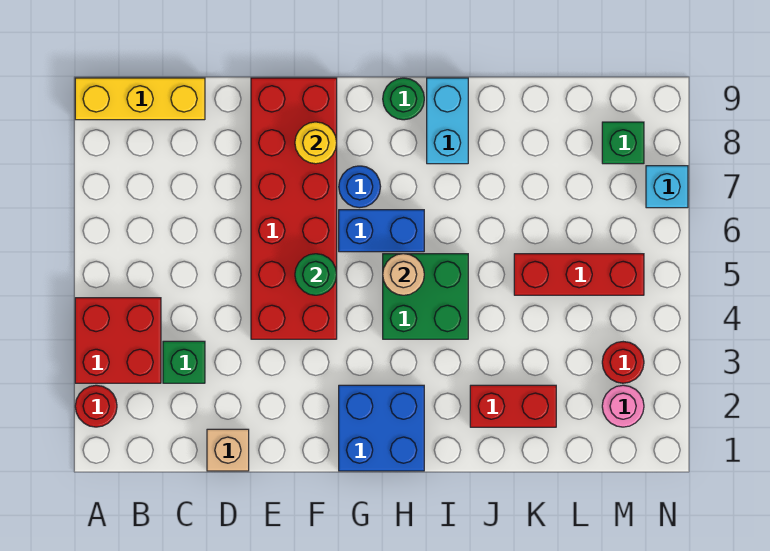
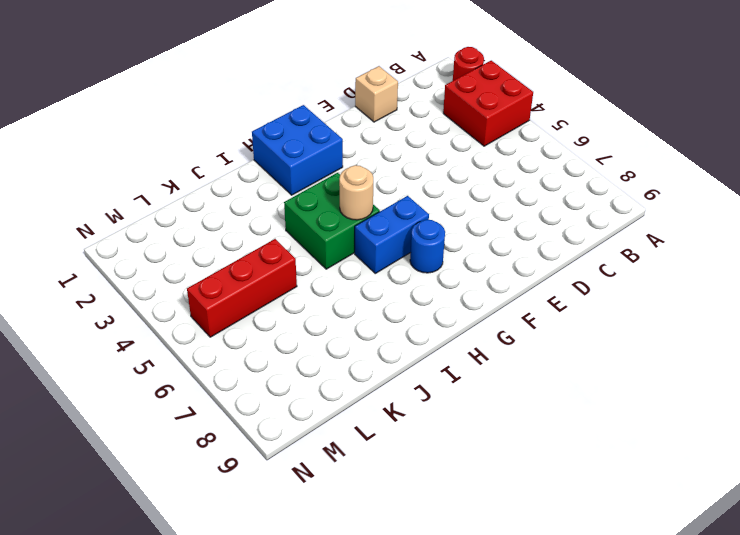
none -> yellow brick A9:C9 level 1
none -> green brick C3 level 1
none -> red brick E4:F9 level 1

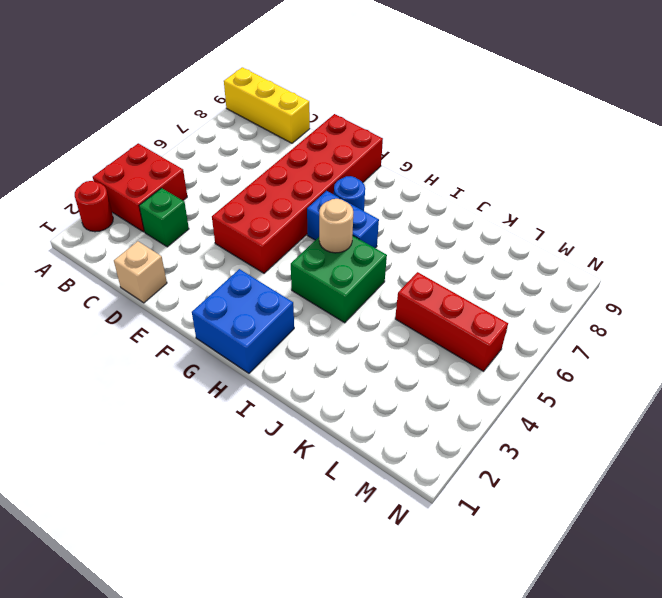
none -> green round brick H9 level 1
none -> cyan brick I8:I9 level 1
none -> red brick J2:K2 level 1

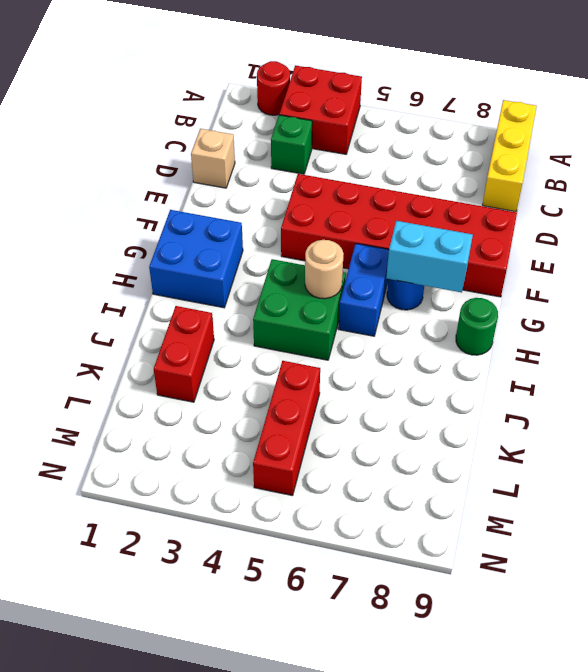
cyan brick G7:G8 level 2 -> cyan brick I8:I9 level 1
none -> pink round brick M2 level 1
none -> red round brick M3 level 1
none -> green brick M8 level 1

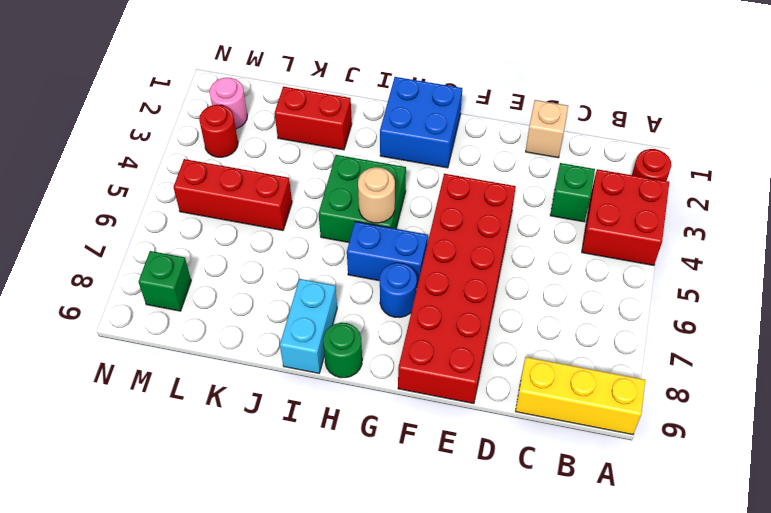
none -> cyan brick N7 level 1
none -> green round brick F5 level 2
none -> yellow round brick F8 level 2

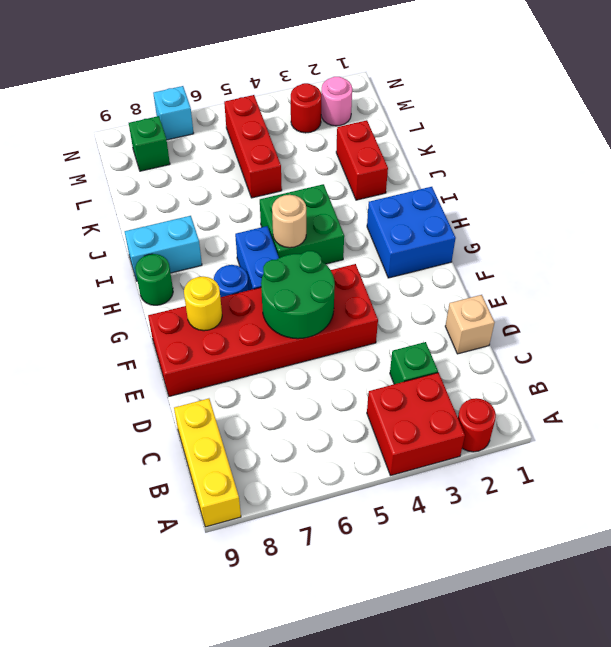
green round brick E5:F6 level 2 -> green round brick F5 level 2

